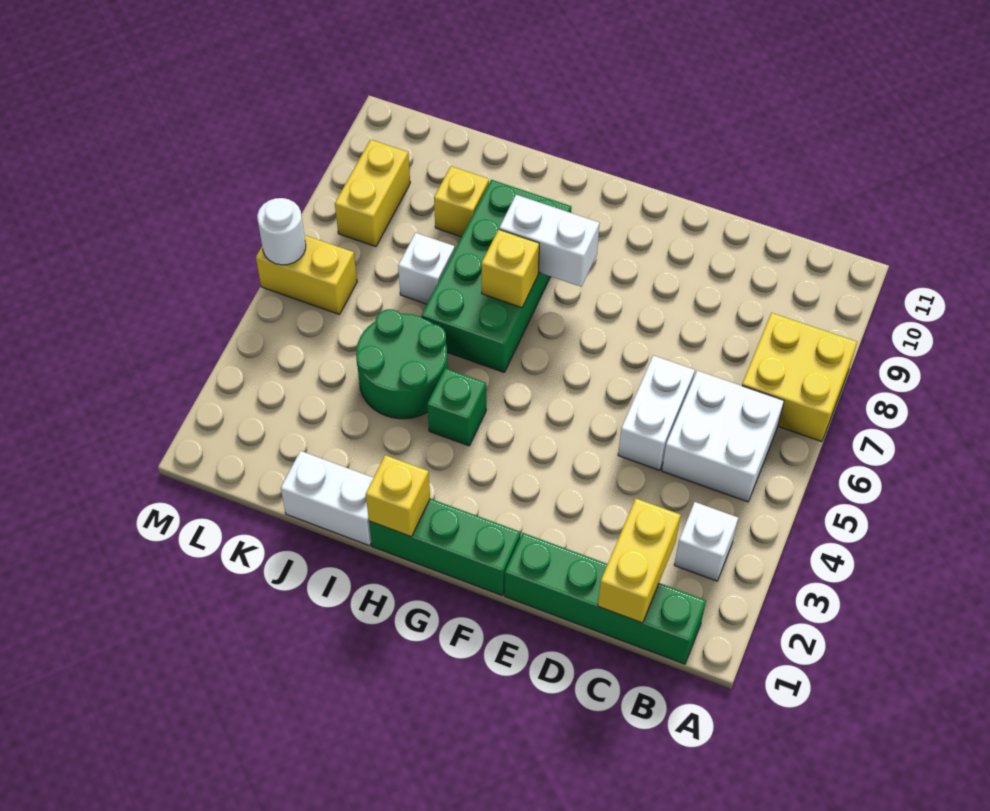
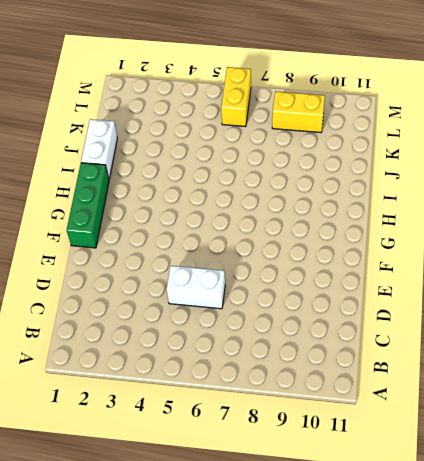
none -> yellow brick A7:B8 level 1
none -> green brick B1:E1 level 1
none -> white brick B3 level 1

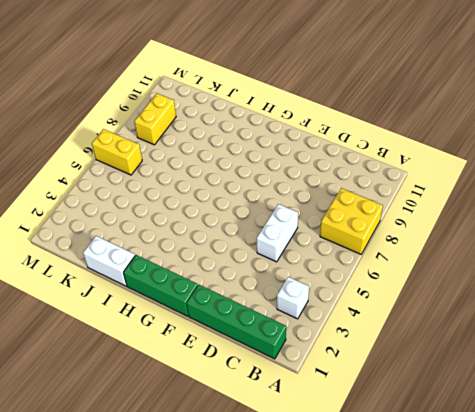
none -> white brick B5:C6 level 1
none -> green brick H4 level 1
none -> green brick H6:I9 level 1

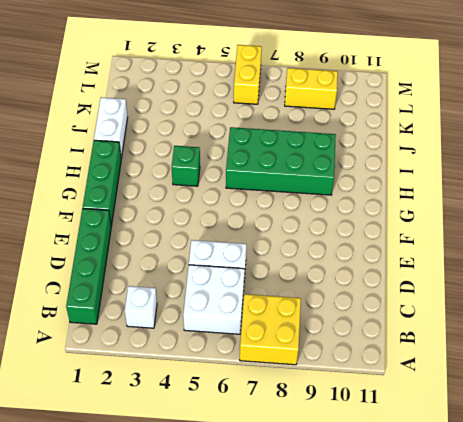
none -> green round brick I4:J5 level 1
none -> white brick J7 level 1
none -> yellow brick J9 level 1

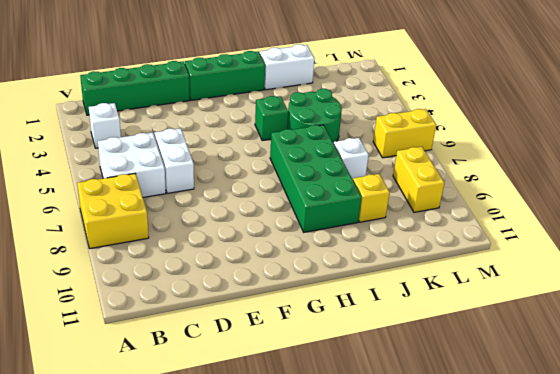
none -> yellow brick C1:C2 level 2
none -> white brick G8:H8 level 2
none -> yellow brick H1 level 2

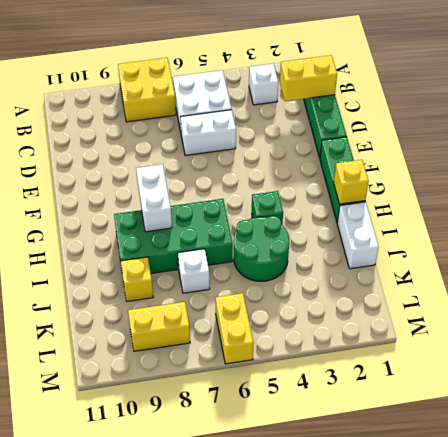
none -> yellow brick H7 level 2
none -> white round brick M6 level 2

